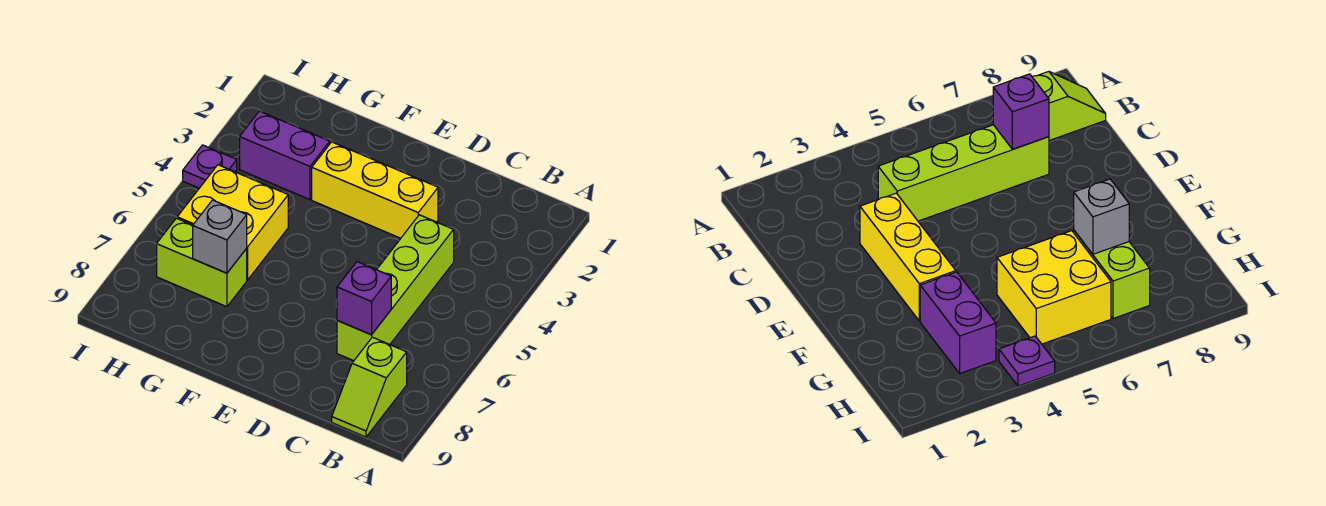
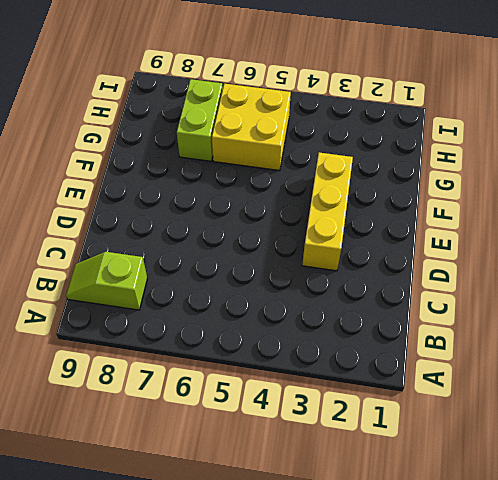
none -> lime brick C4:C7 level 1
none -> purple brick G3:H3 level 1

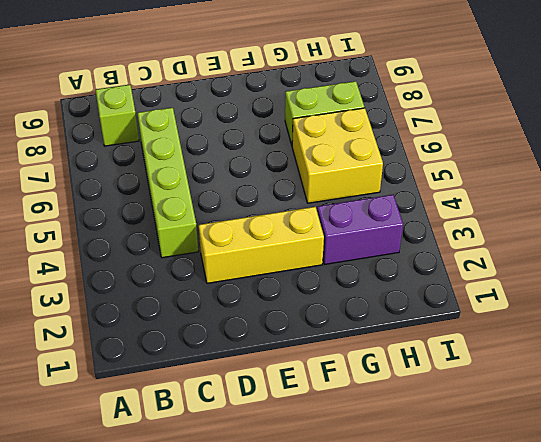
none -> purple plate I4 level 1
none -> purple brick C7 level 2

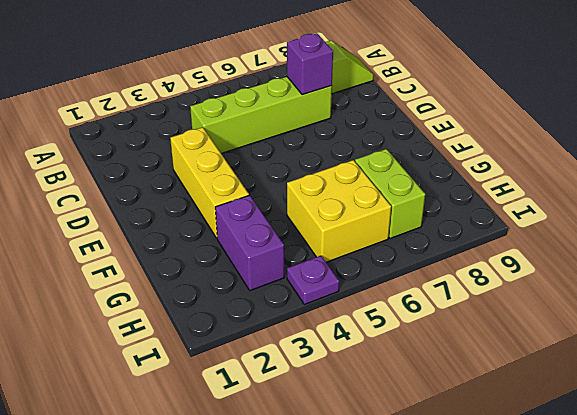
none -> grey brick G7 level 2

